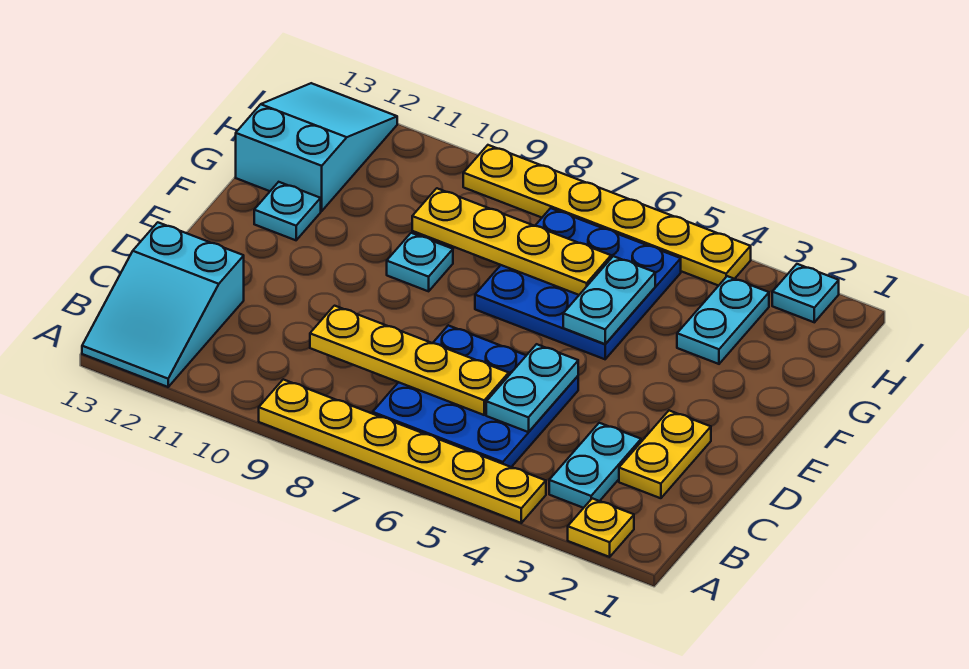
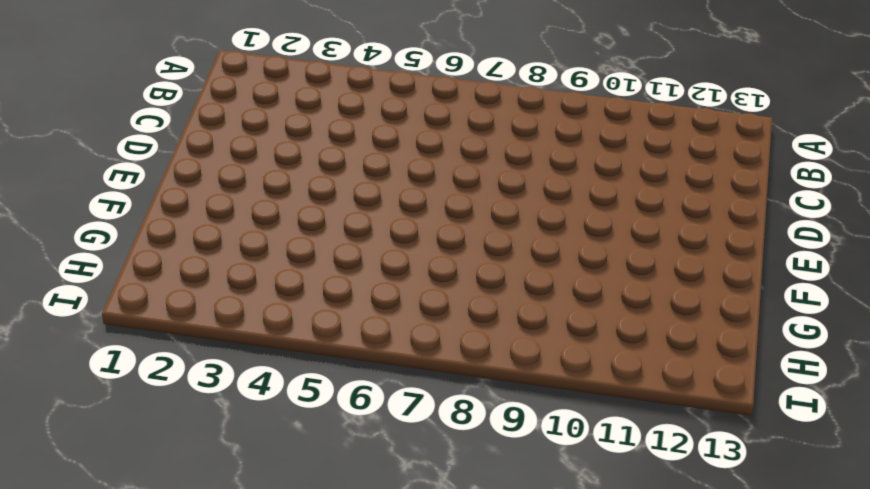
none -> yellow plate A2 level 1
none -> yellow plate A4:A9 level 1
none -> cyan slope A12:C13 level 1 top C

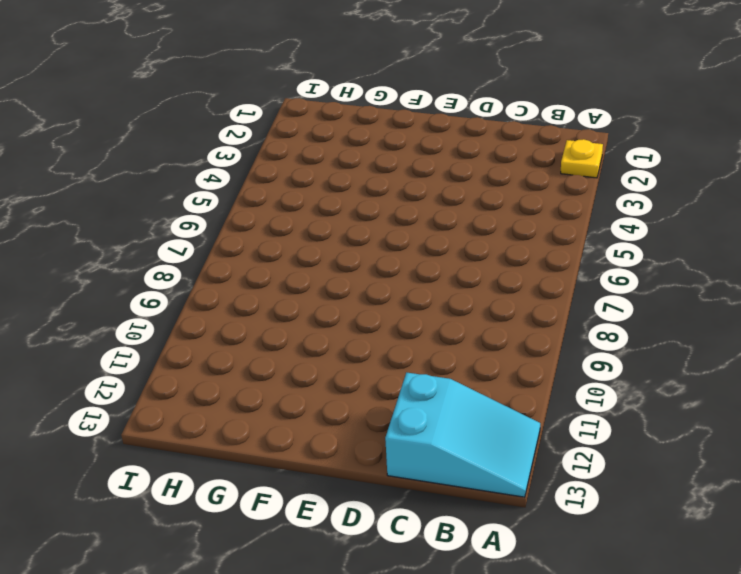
none -> yellow plate A4:A9 level 1
none -> cyan plate B3:C3 level 1
none -> blue plate B5:D7 level 1

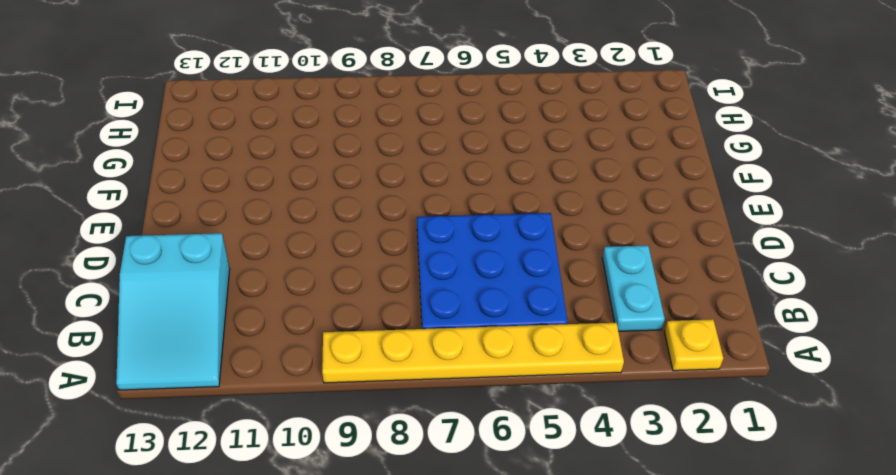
none -> yellow plate C2:D2 level 1
none -> blue plate F5:H7 level 1
none -> cyan plate F9 level 1

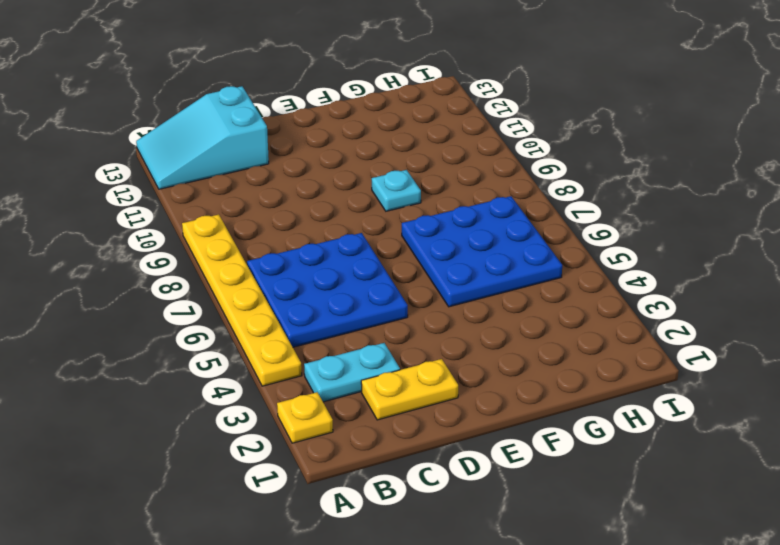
none -> cyan plate F12 level 1
none -> cyan plate G3:H3 level 1
none -> cyan slope G12:I13 level 1 top G

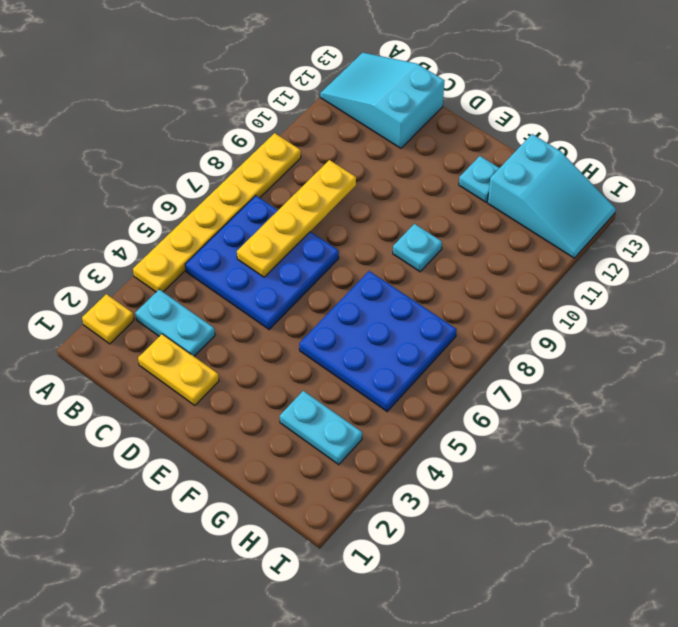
none -> cyan plate I2 level 1
none -> yellow plate I4:I9 level 1
none -> cyan plate C5:D5 level 2

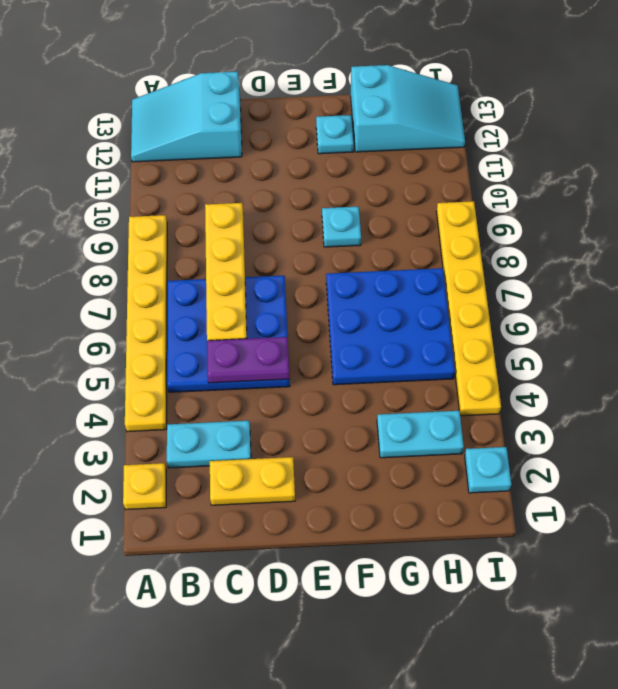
purple plate C5:D5 level 2 -> cyan plate C5:D5 level 2
none -> cyan plate F5:G5 level 2
none -> yellow plate G6:G9 level 2

